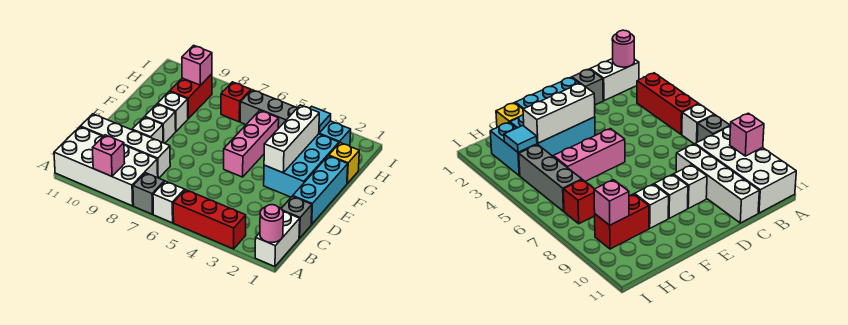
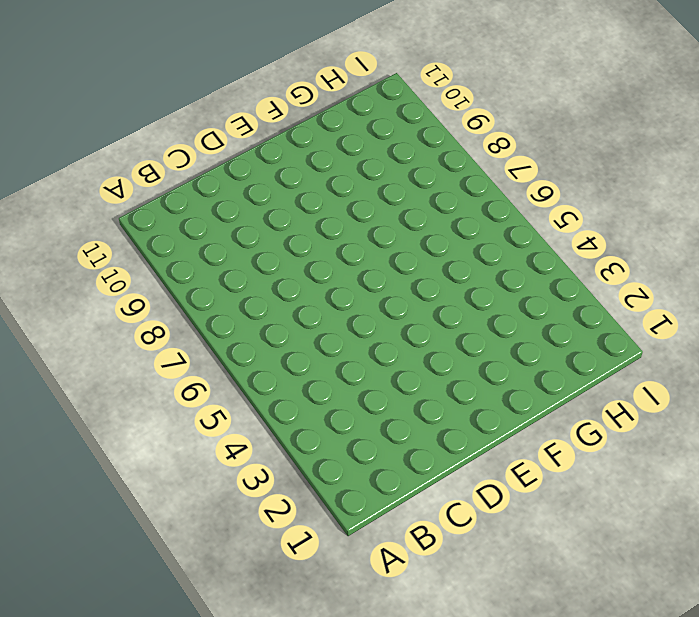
none -> white brick A1:B1 level 1
none -> red brick A3:A5 level 1
none -> white brick A6 level 1

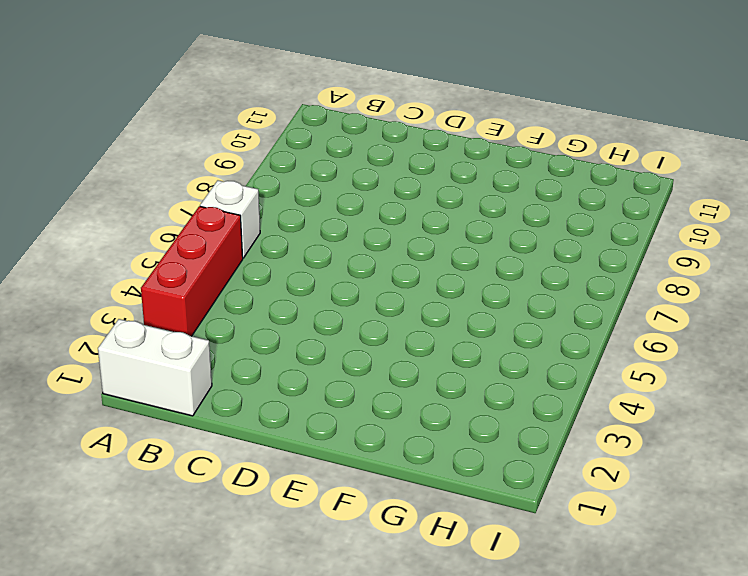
none -> grey brick A7 level 1
none -> white brick A8:B11 level 1
none -> grey brick C1 level 1

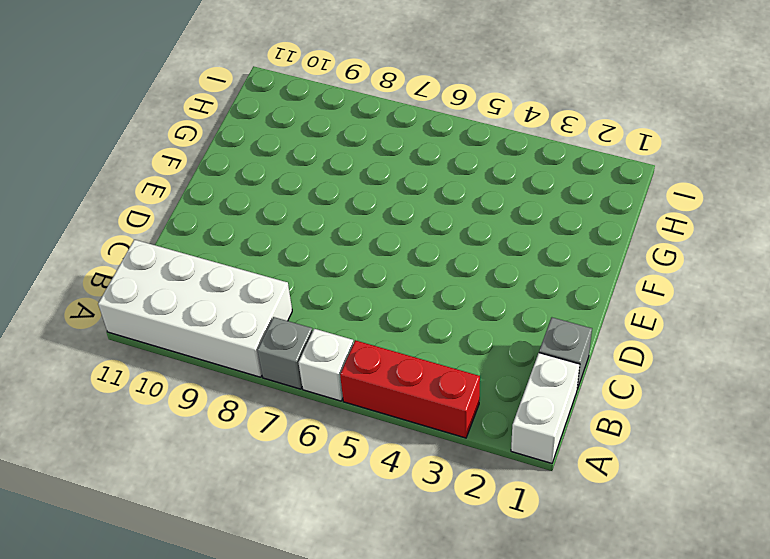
none -> white brick C8:C11 level 1
none -> cyan brick D1:F1 level 1
none -> white brick D9 level 1

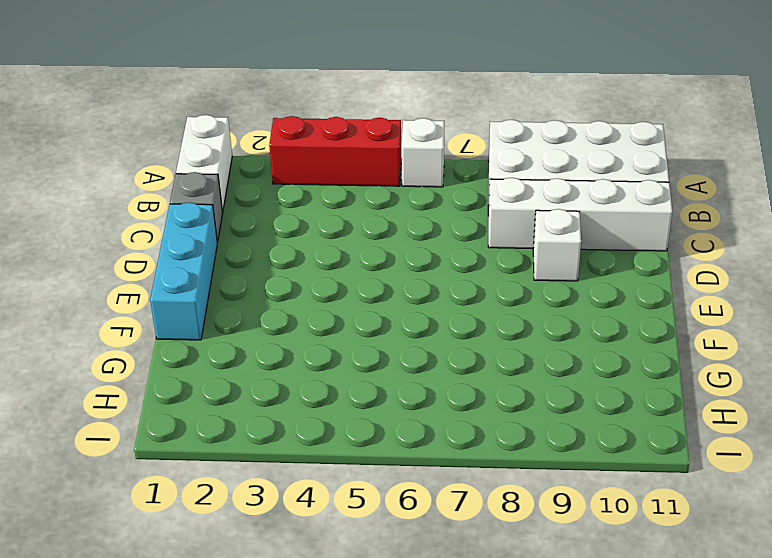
none -> grey brick A7 level 1
none -> cyan brick E2:G3 level 1
none -> pink brick E5:G5 level 1

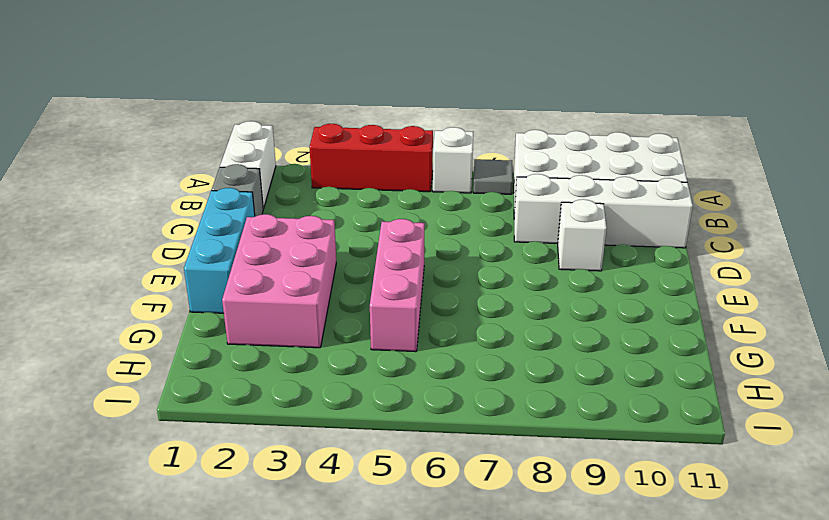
grey tile A7 level 1 -> grey brick A7 level 1
pink brick E2:G3 level 1 -> cyan brick E2:G3 level 1
none -> white brick E9 level 1
none -> white brick F9 level 1
none -> yellow brick G1 level 1

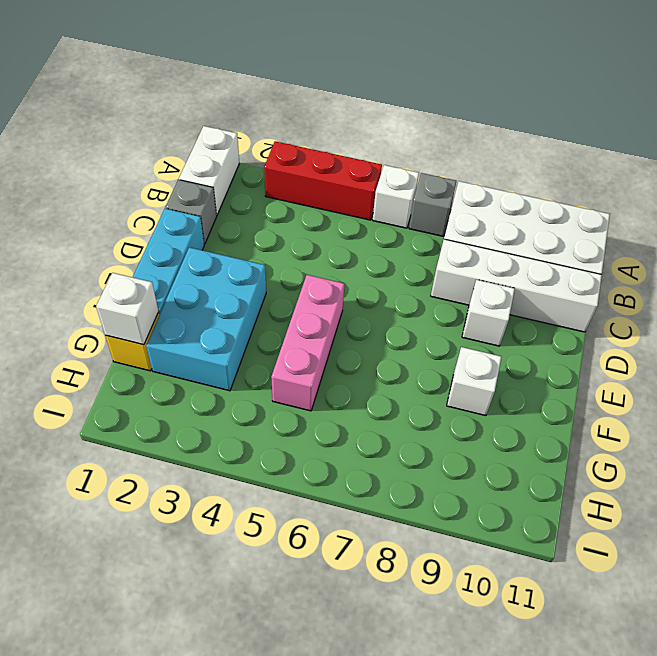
white brick G1 level 2 -> white brick E9 level 1
none -> red brick G9:H9 level 1
none -> cyan brick H2:H3 level 1
none -> grey brick H4:H6 level 1

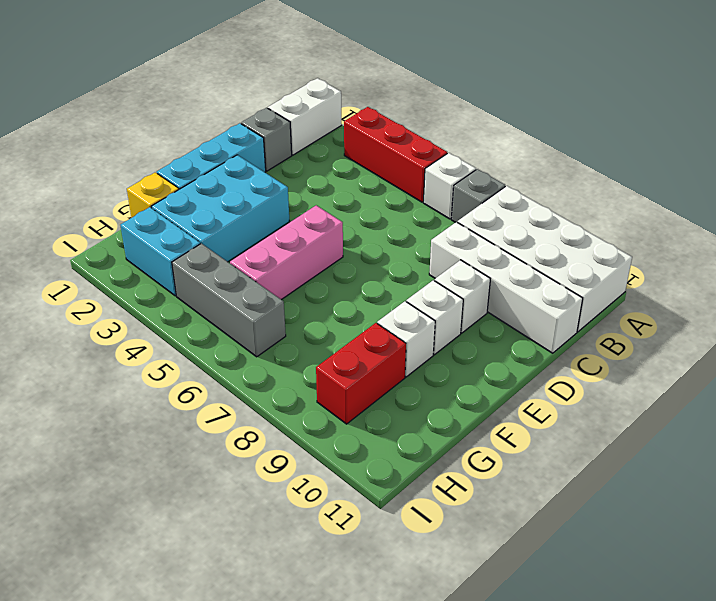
none -> red brick H7 level 1
none -> pink round brick A1 level 2
none -> pink brick A9 level 2

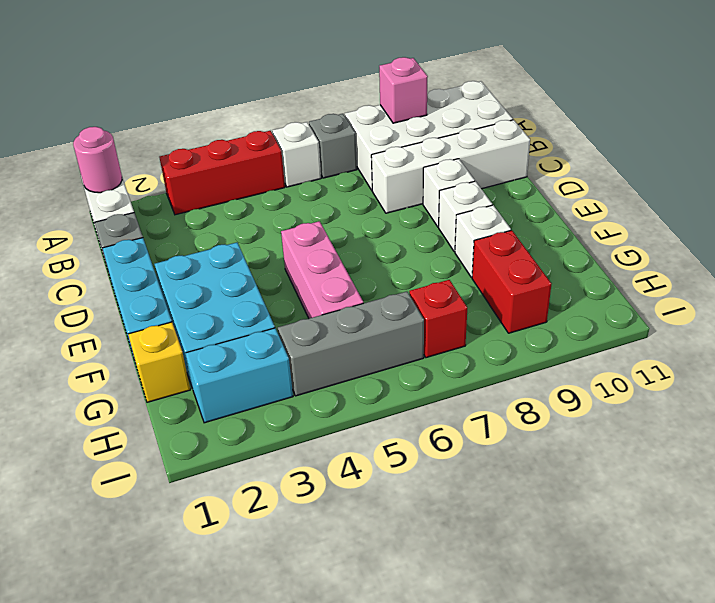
none -> white brick E3:G3 level 2
none -> cyan tile H3 level 2
none -> pink brick H9 level 2

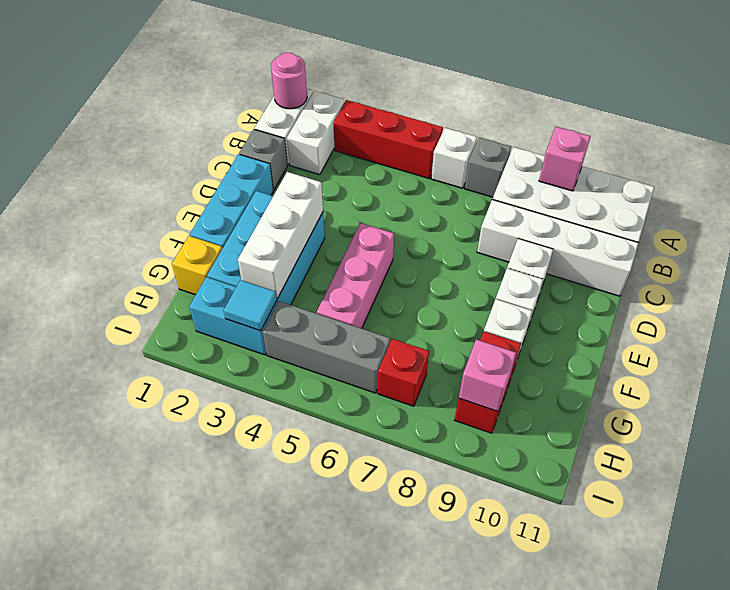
white brick A2:B2 level 1 -> none

